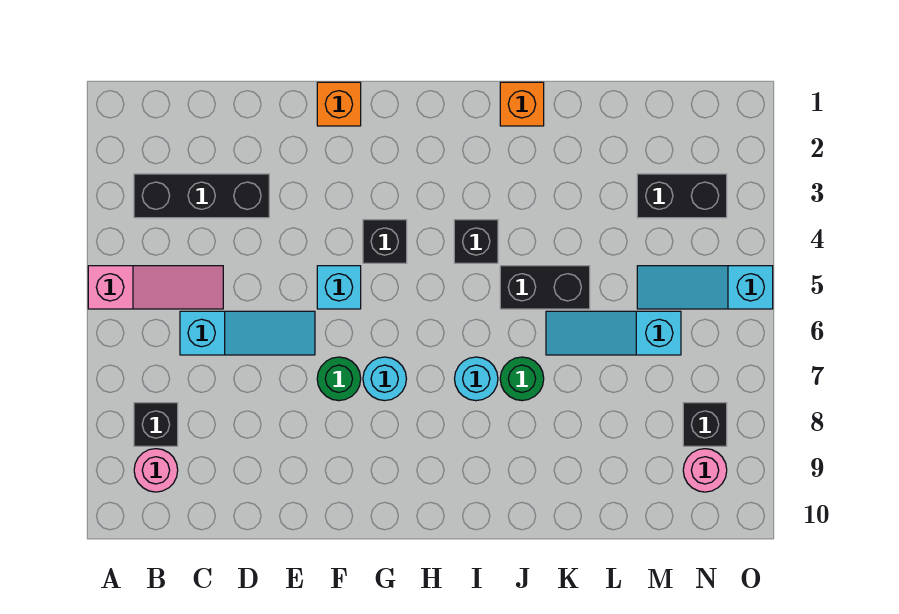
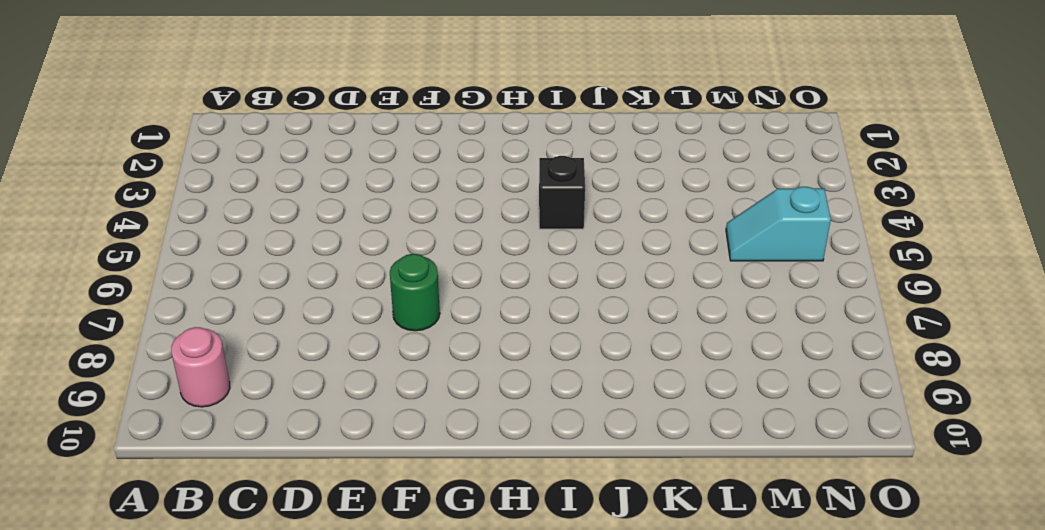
cyan slope M5:N5 level 1 top N -> cyan slope M5:O5 level 1 top O
none -> pink slope A5:C5 level 1 top A
none -> black brick B3:D3 level 1
none -> black brick B8 level 1

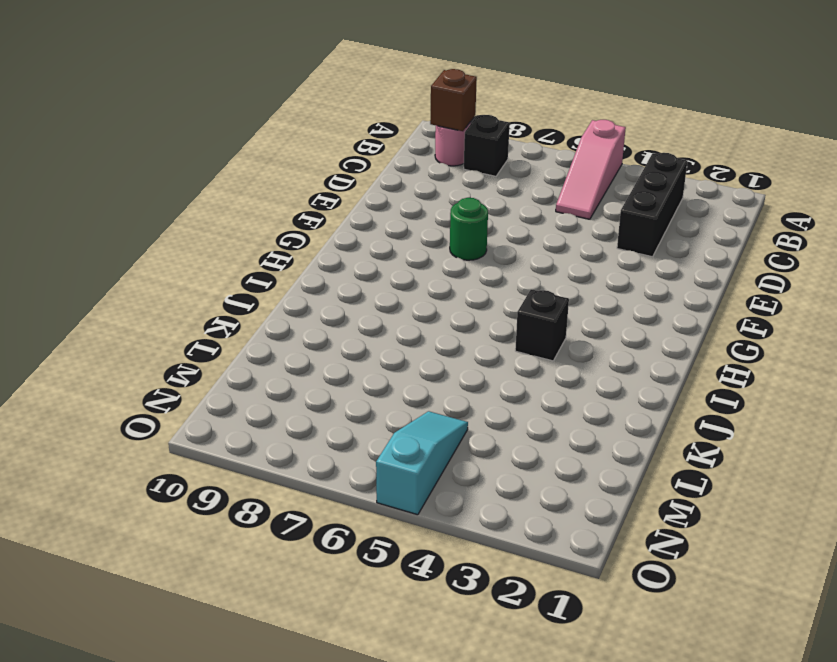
brown brick B9 level 2 -> none
none -> cyan slope C6:E6 level 1 top C
none -> orange brick F1 level 1
none -> cyan brick F5 level 1

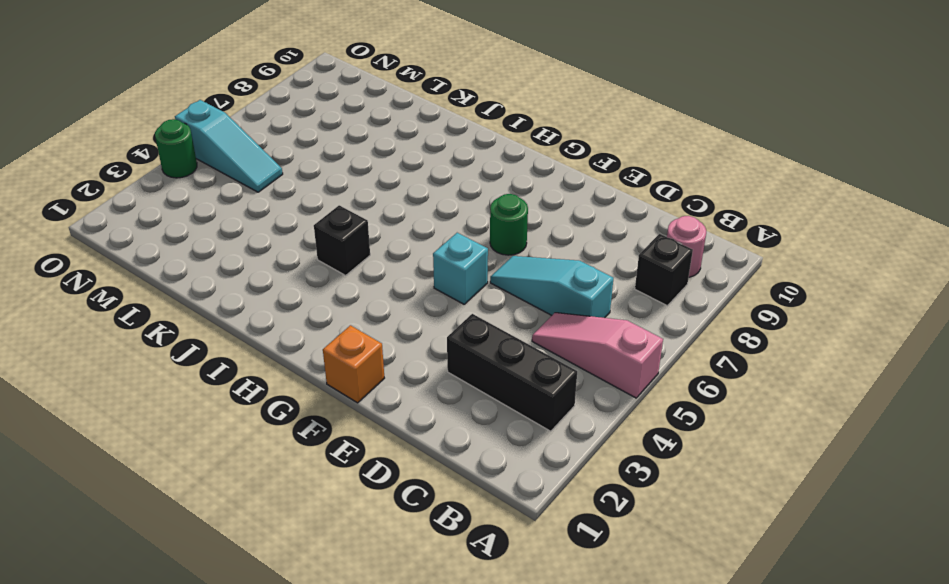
green round brick O4 level 1 -> green round brick J7 level 1
none -> black brick G4 level 1
none -> cyan round brick G7 level 1
none -> cyan round brick I7 level 1

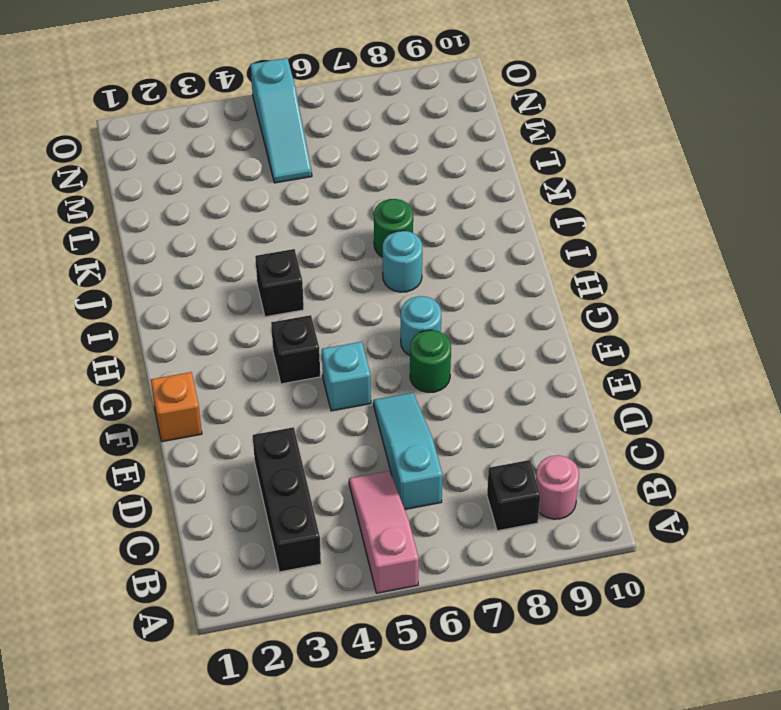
none -> orange brick J1 level 1
none -> black brick J5:K5 level 1
none -> cyan slope K6:M6 level 1 top M

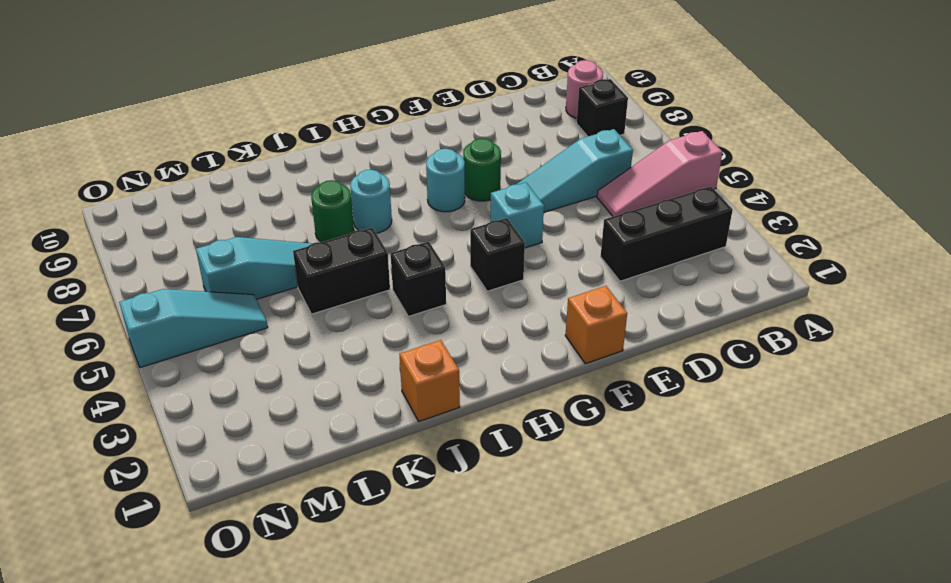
none -> black brick M3:N3 level 1
none -> black brick N8 level 1
none -> pink round brick N9 level 1

